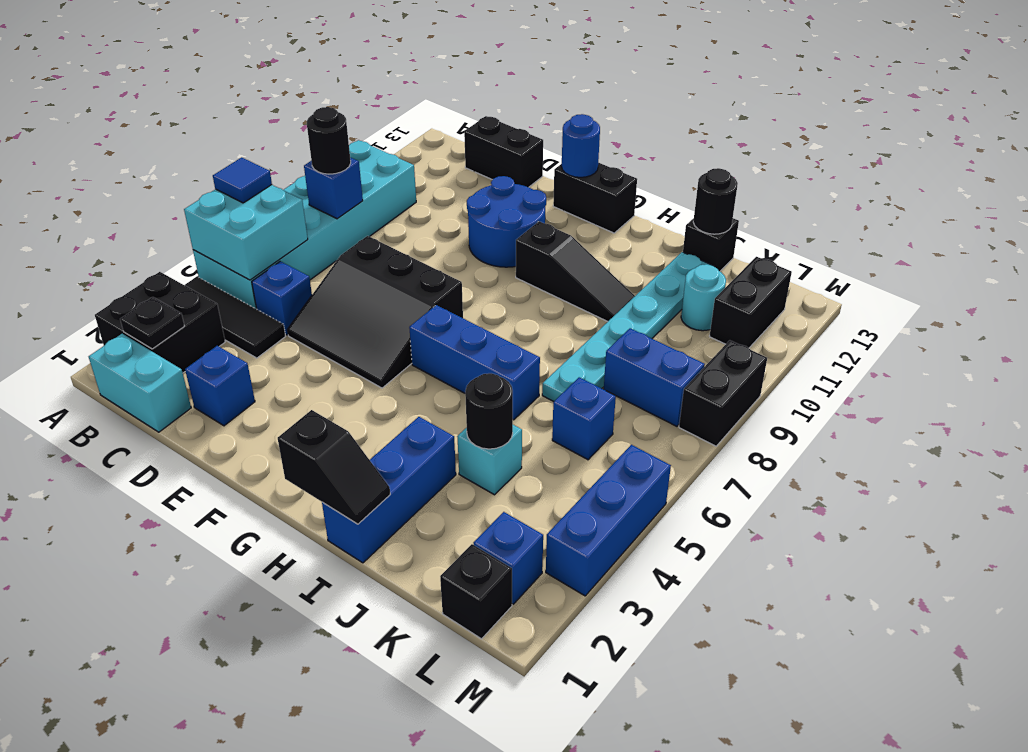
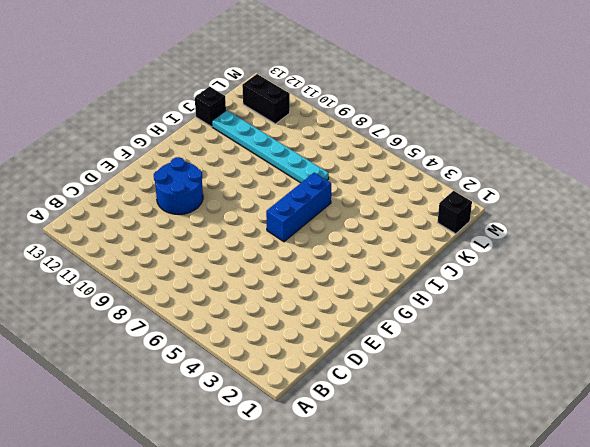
none -> black brick A2:B3 level 1
none -> black tile A4:C4 level 1
none -> cyan brick A5:B10 level 1
none -> cyan brick B1:C1 level 1

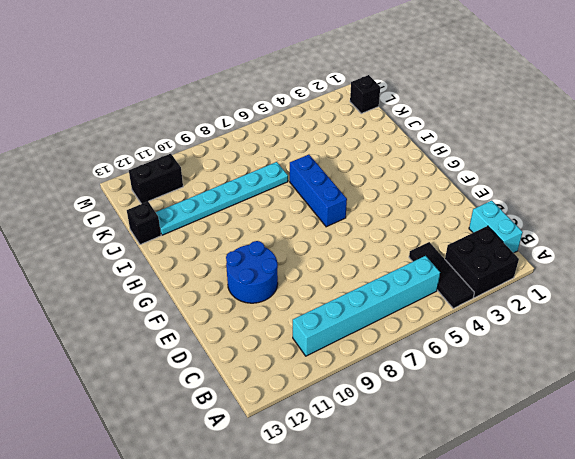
cyan brick B5:B10 level 1 -> cyan brick A5:B10 level 1
none -> blue brick C5 level 1
none -> black brick C13:D13 level 1
none -> blue brick D2 level 1
none -> black slope D5:F7 level 1 top 7

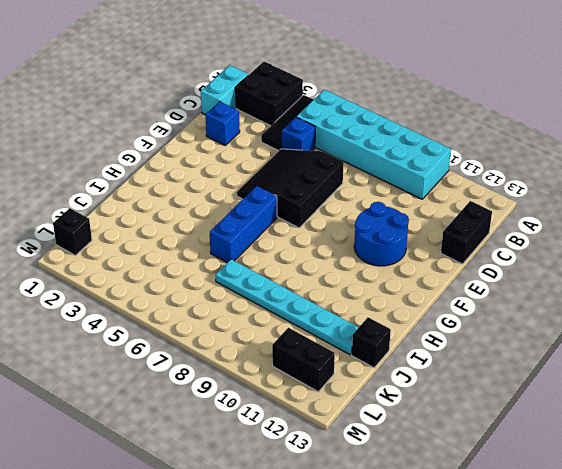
none -> black brick F13:G13 level 1
none -> black slope G10:I10 level 1 top G
none -> blue brick I1:I3 level 1
none -> cyan brick J4 level 1

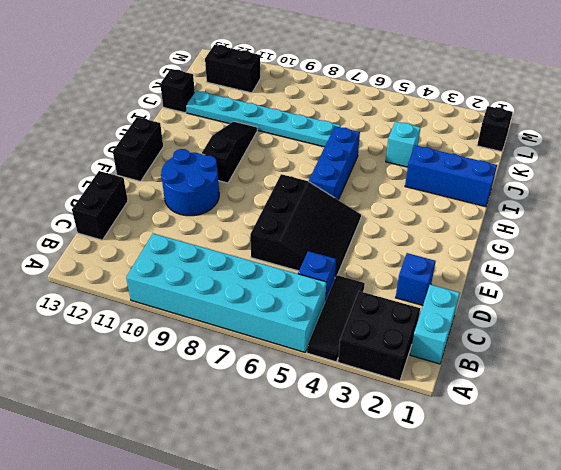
none -> blue brick K6 level 1
none -> blue brick K8:L8 level 1
none -> cyan round brick K11 level 1
none -> blue brick L2 level 1

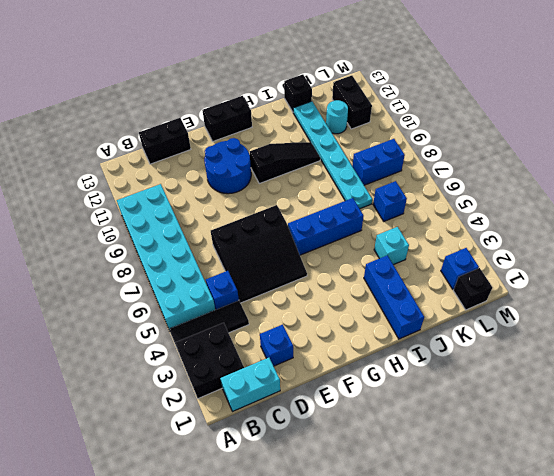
none -> blue brick M3:M5 level 1
none -> black brick M8:M9 level 1
none -> cyan brick A5:B6 level 2
none -> black plate B2 level 2

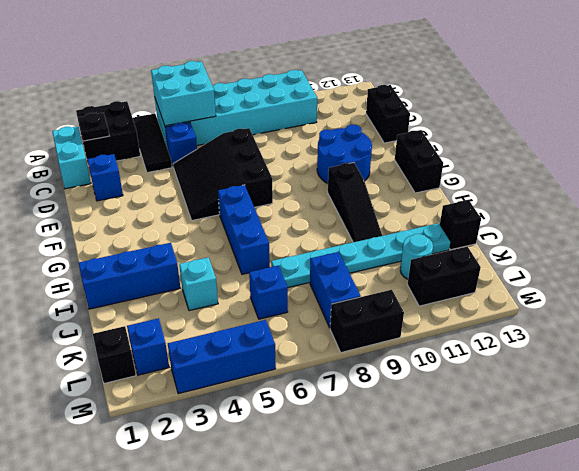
none -> blue brick B8 level 2
none -> blue round brick F13 level 2
none -> black slope H1:I1 level 2 top H
none -> black round brick J4 level 2

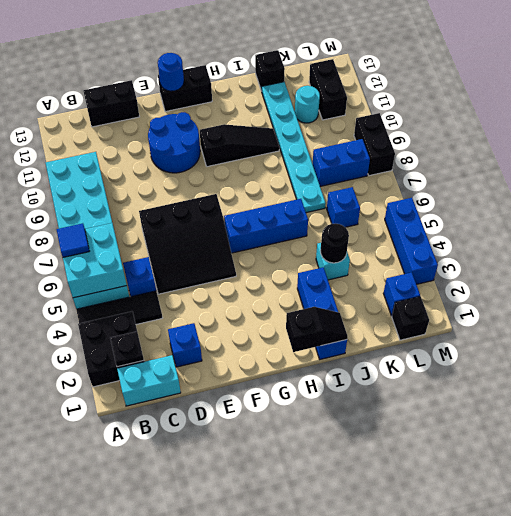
none -> blue brick B8 level 2
none -> black round brick J13 level 2
none -> black round brick B8 level 3

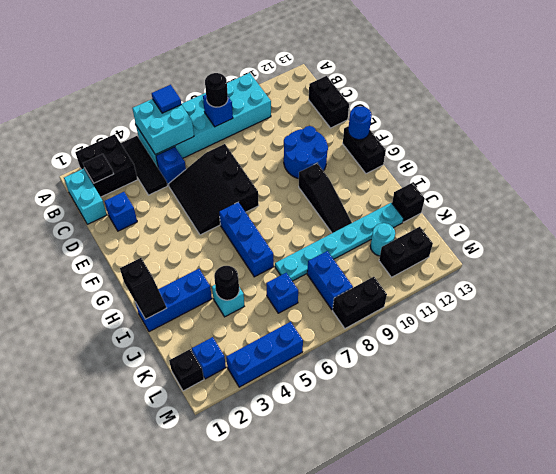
none -> black round brick J13 level 2

